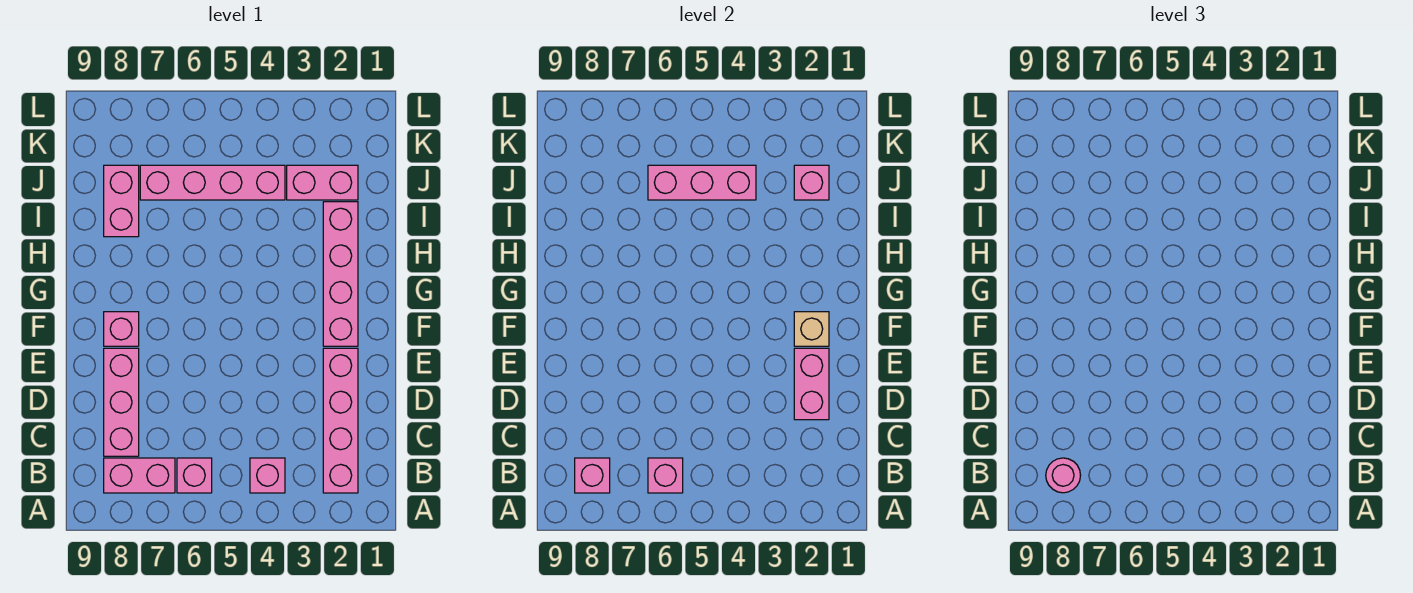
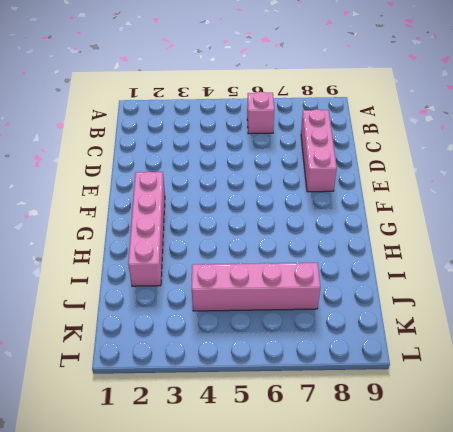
none -> pink brick B2:E2 level 1
none -> pink brick B4 level 1
none -> pink brick B7:B8 level 1

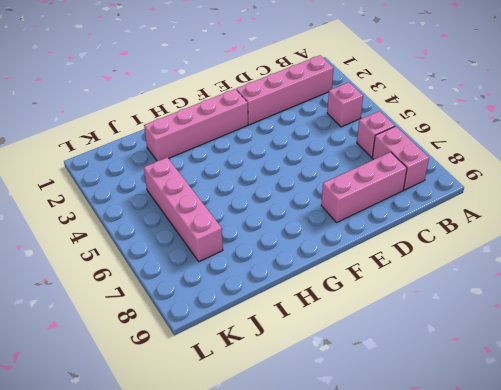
none -> pink brick F8 level 1
none -> pink brick I8:J8 level 1
none -> pink brick J2:J3 level 1

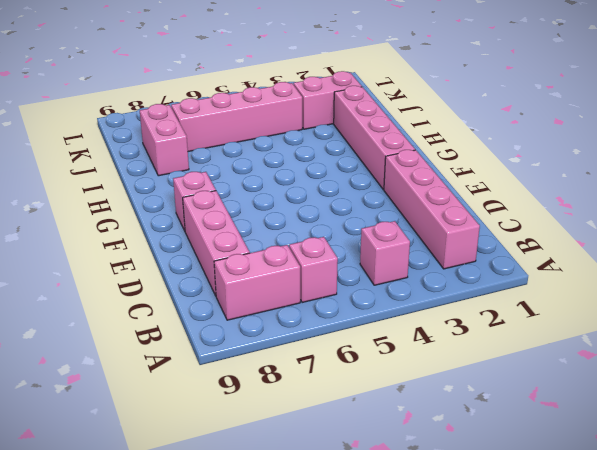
none -> pink brick B6 level 2
none -> pink brick B8 level 2
none -> pink brick D2:E2 level 2

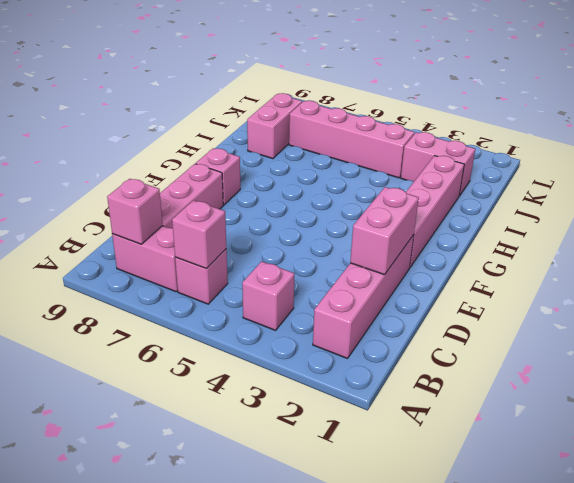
none -> tan brick F2 level 2
none -> pink brick J2 level 2
none -> pink brick J4:J6 level 2

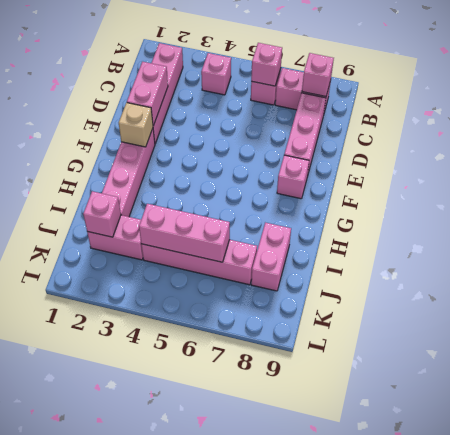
none -> pink round brick B8 level 3

